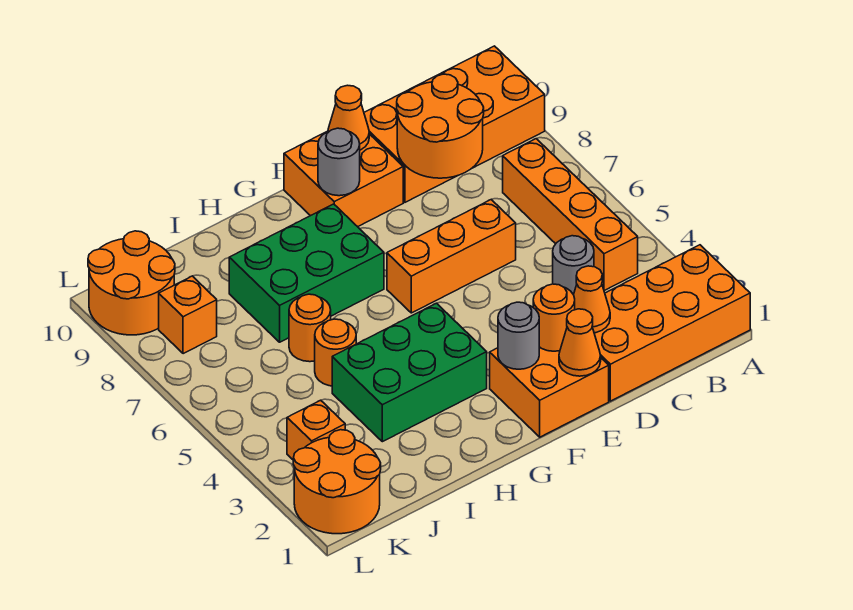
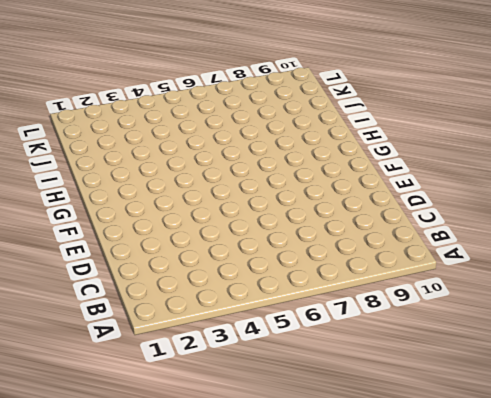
none -> orange brick A1:D2 level 1
none -> orange brick A9:D10 level 1
none -> orange brick B4:B7 level 1

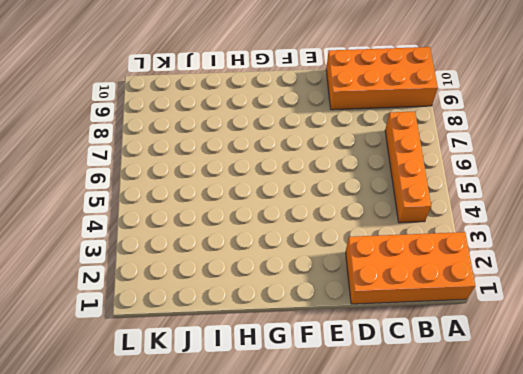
none -> grey round brick C4 level 1
none -> orange brick D6:F6 level 1
none -> orange brick E1:F2 level 1

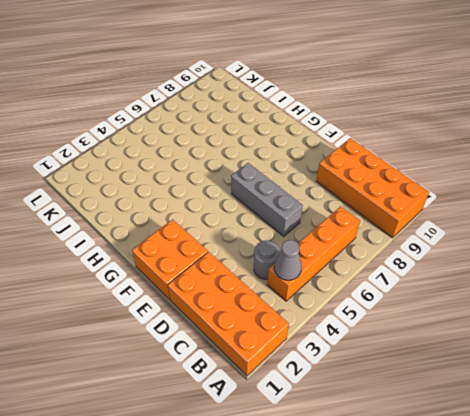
grey cone B4 level 2 -> none
grey brick D6:F6 level 1 -> orange brick D6:F6 level 1
none -> orange brick E9:F10 level 1
none -> green brick G3:I4 level 1
none -> green brick G7:I8 level 1

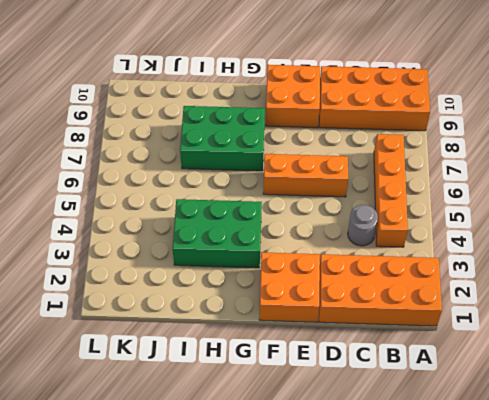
none -> orange round brick I5 level 1
none -> orange round brick I6 level 1
none -> orange round brick K1:L2 level 1

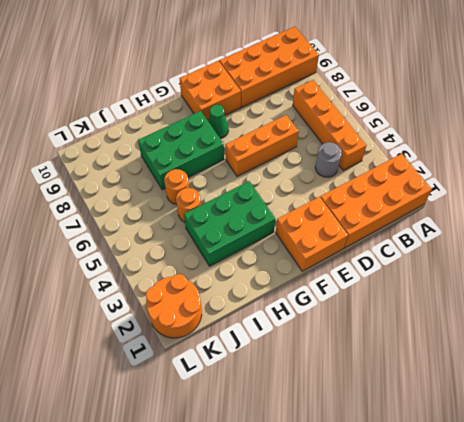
green cone F8 level 1 -> none
none -> orange brick K3 level 1
none -> orange brick K8 level 1
none -> orange round brick K9:L10 level 1

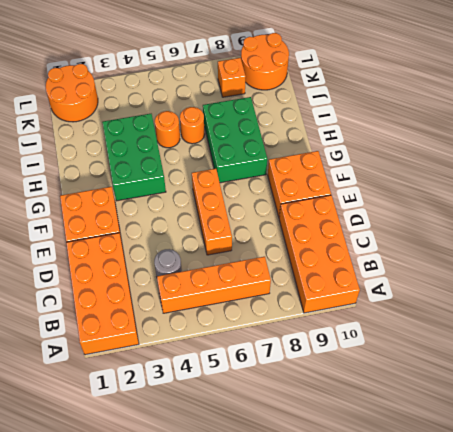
none -> orange brick K3 level 1
none -> orange round brick C8:D9 level 2
none -> orange cone D2 level 2

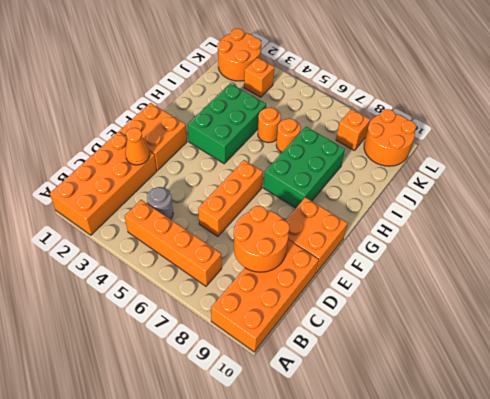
none -> orange cone E1 level 2
none -> orange round brick E2 level 2
none -> orange cone E10 level 2

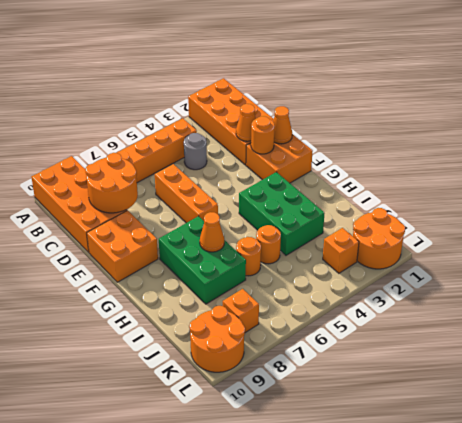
orange cone H7 level 2 -> orange cone E10 level 2
none -> grey round brick F2 level 2
none -> grey round brick F9 level 2

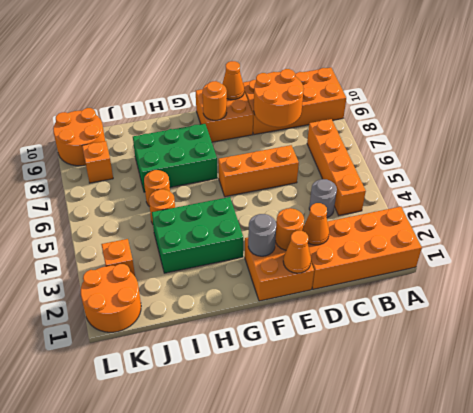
orange round brick F9 level 2 -> grey round brick F9 level 2

